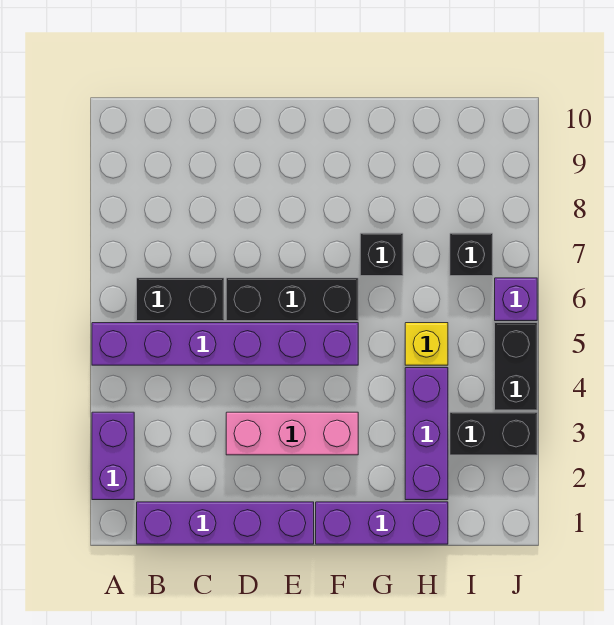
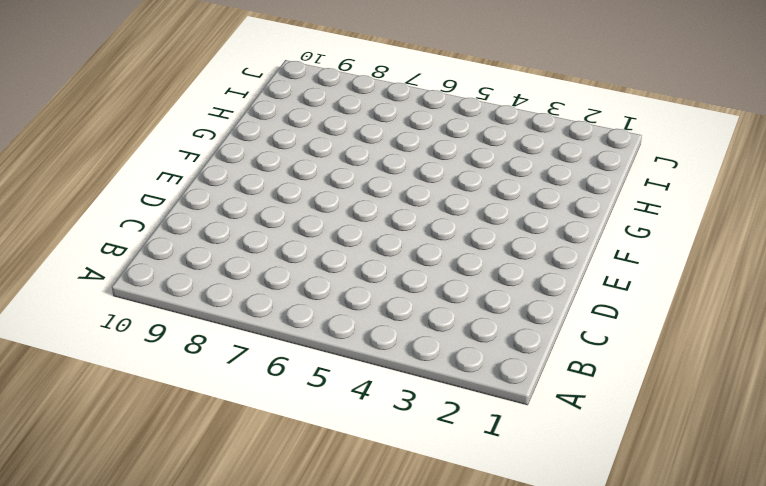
none -> purple brick A2:A3 level 1
none -> purple brick A5:F5 level 1
none -> purple brick B1:E1 level 1

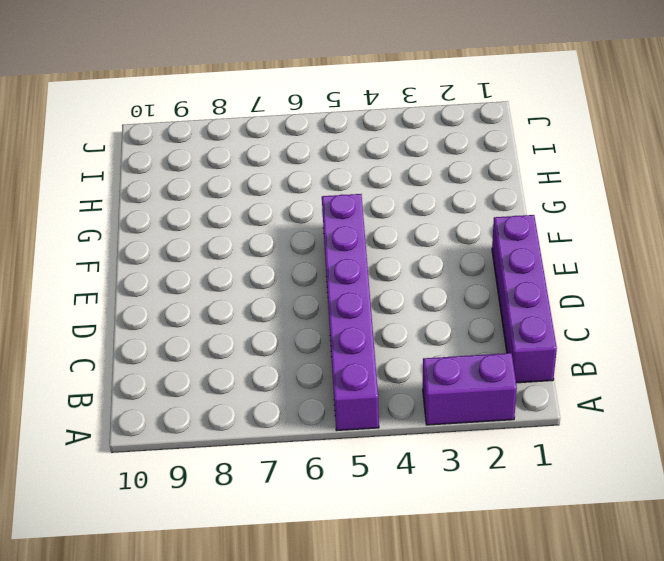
none -> black brick B6:C6 level 1
none -> pink brick D3:F3 level 1
none -> black brick D6:F6 level 1

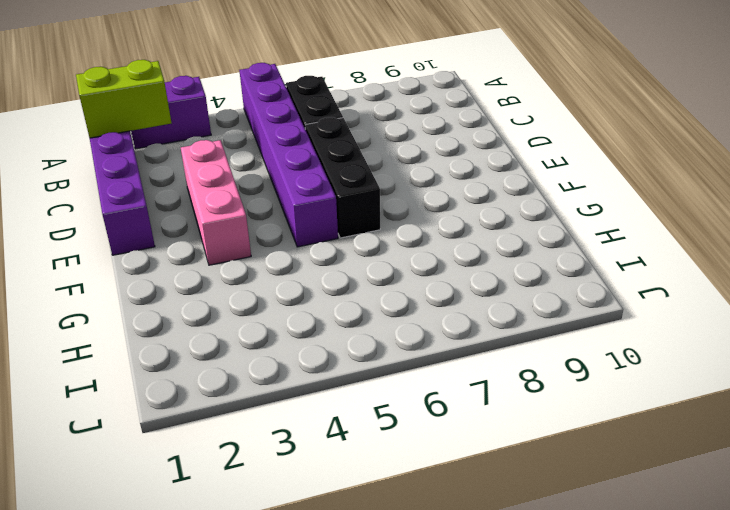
lime brick B1:B2 level 2 -> none
none -> purple brick F1:H1 level 1
none -> black brick G7 level 1
none -> purple brick H2:H4 level 1

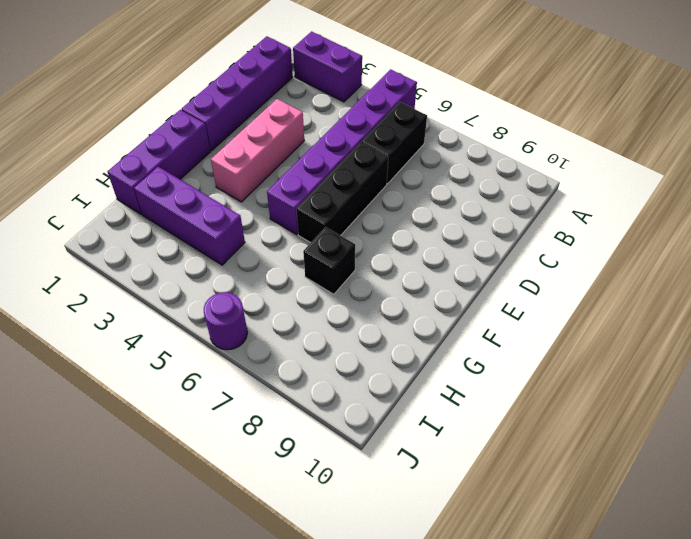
purple round brick J6 level 1 -> purple brick J6 level 1
none -> yellow brick H5 level 1
none -> black brick I3:J3 level 1
none -> black brick I7 level 1

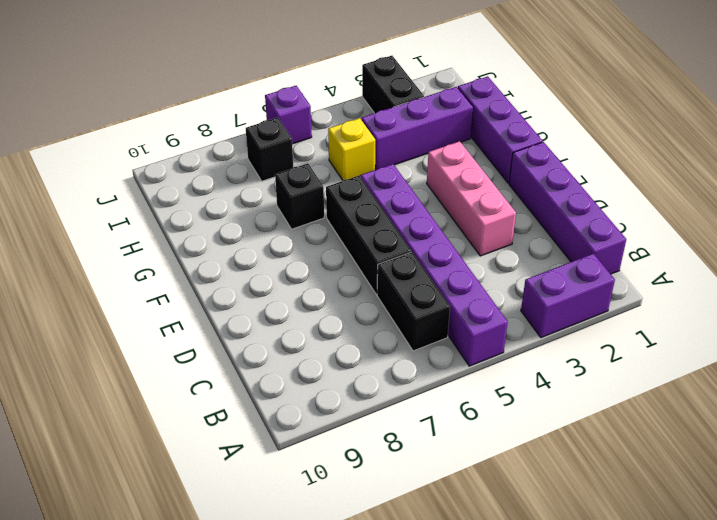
none -> black brick J4:J5 level 1

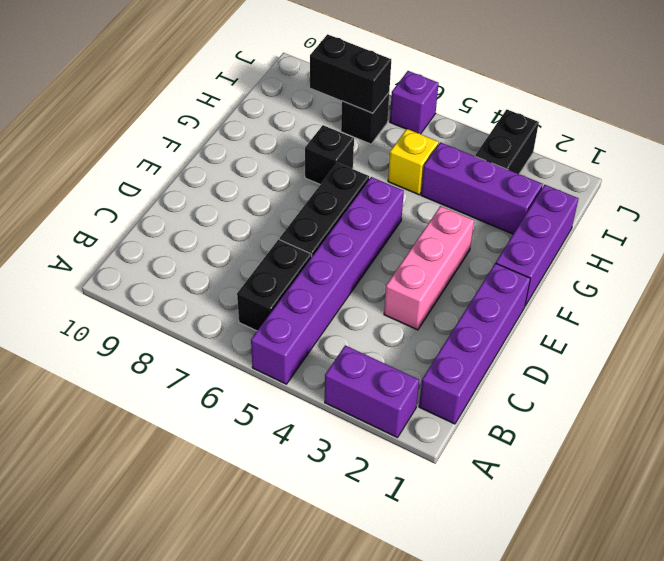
black brick I7:I8 level 2 -> black brick J4:J5 level 1

